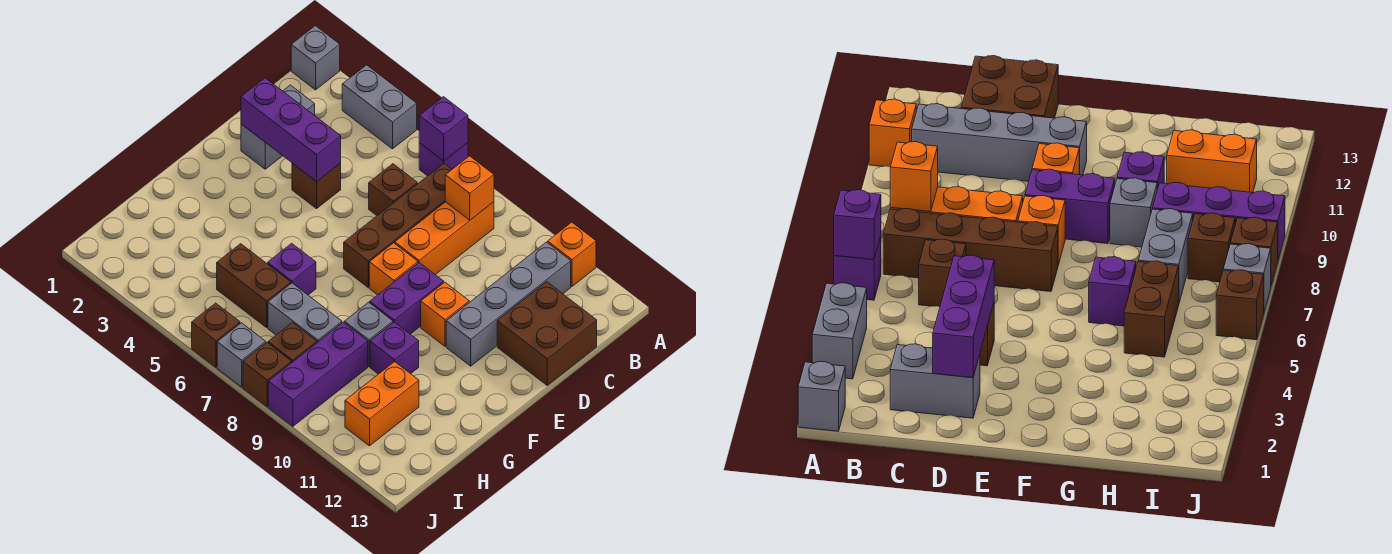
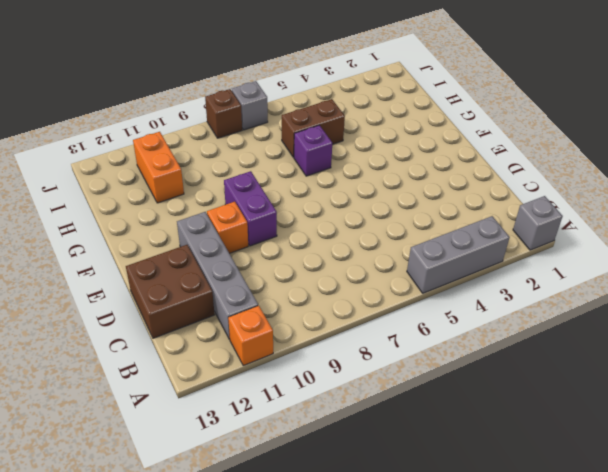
grey brick A3:A5 level 1 -> grey brick A3:A4 level 1
none -> purple brick A6 level 1
none -> brown brick B7:E7 level 1
none -> orange brick B8:D8 level 1

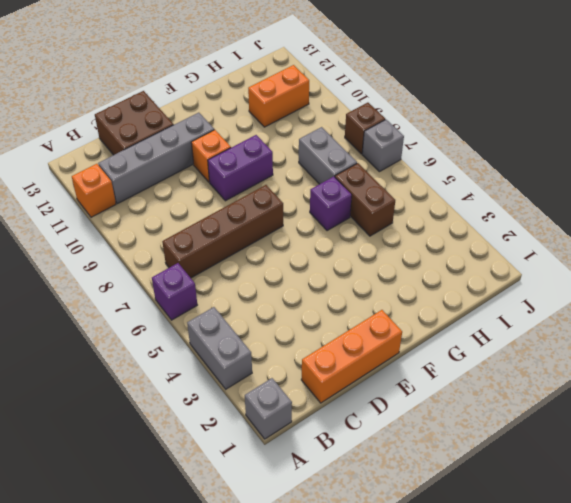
orange brick C1:E1 level 1 -> orange brick B8:D8 level 1
none -> grey brick C2:D2 level 1
none -> brown brick C6 level 1
none -> brown brick D4 level 1

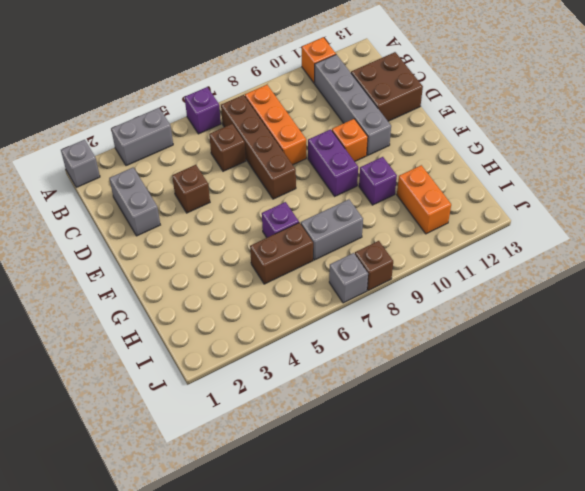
none -> orange brick E8 level 1
none -> grey brick G9 level 1
none -> purple brick H9:J9 level 1

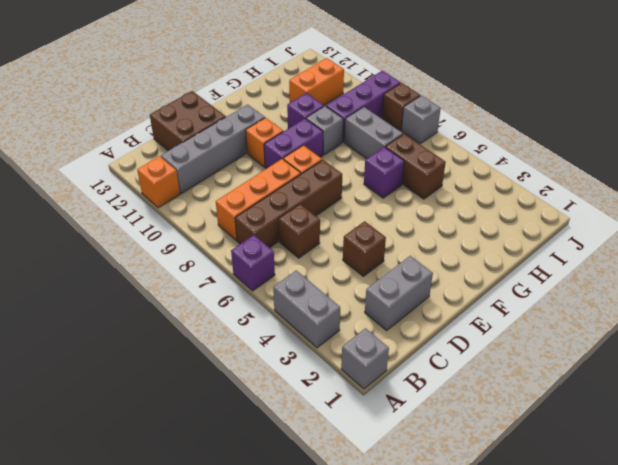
none -> brown brick I8 level 1
none -> brown brick J6 level 1
none -> purple brick A6 level 2

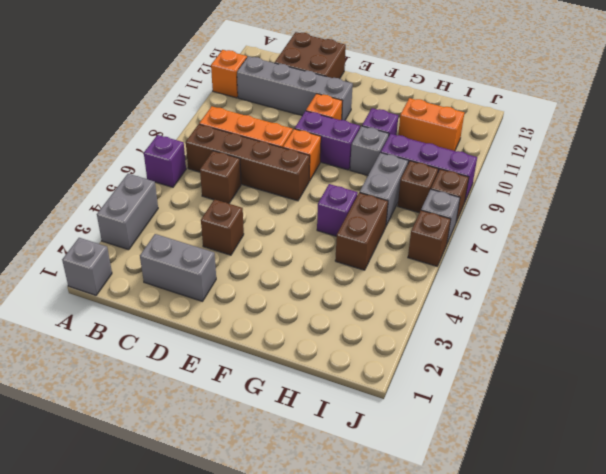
none -> purple brick A6 level 2
none -> orange brick B8 level 2
none -> purple brick D2:D4 level 2

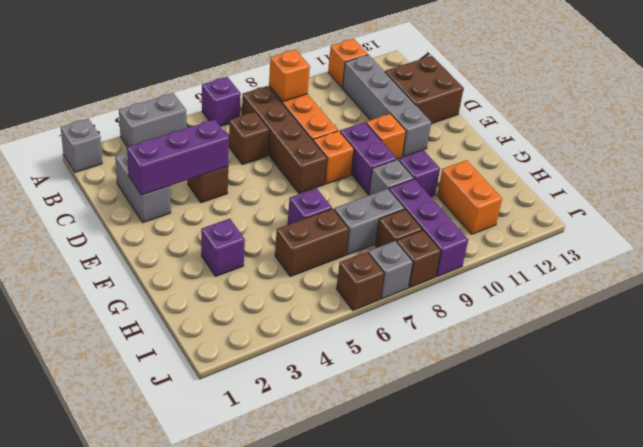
purple brick G3 level 1 -> purple brick A6 level 2

